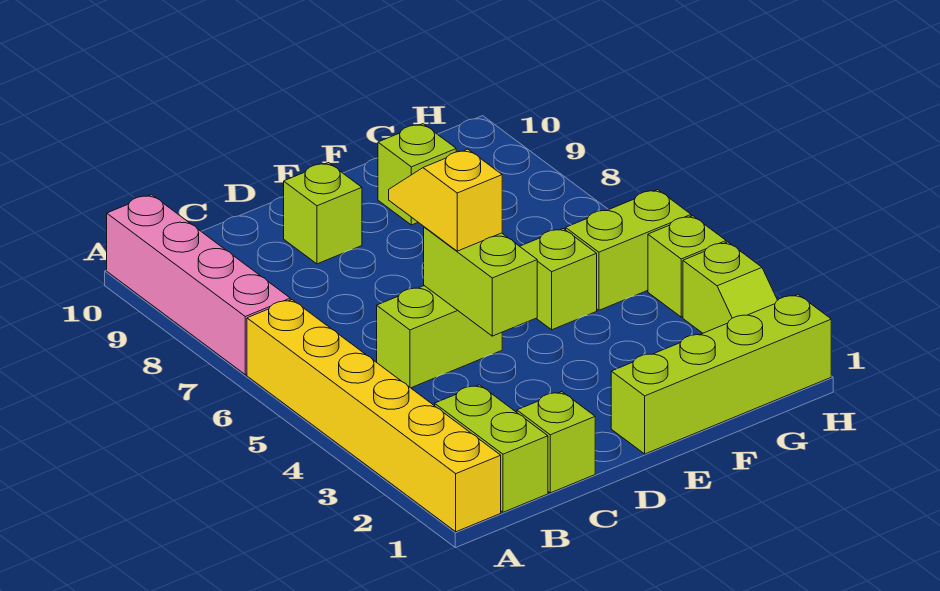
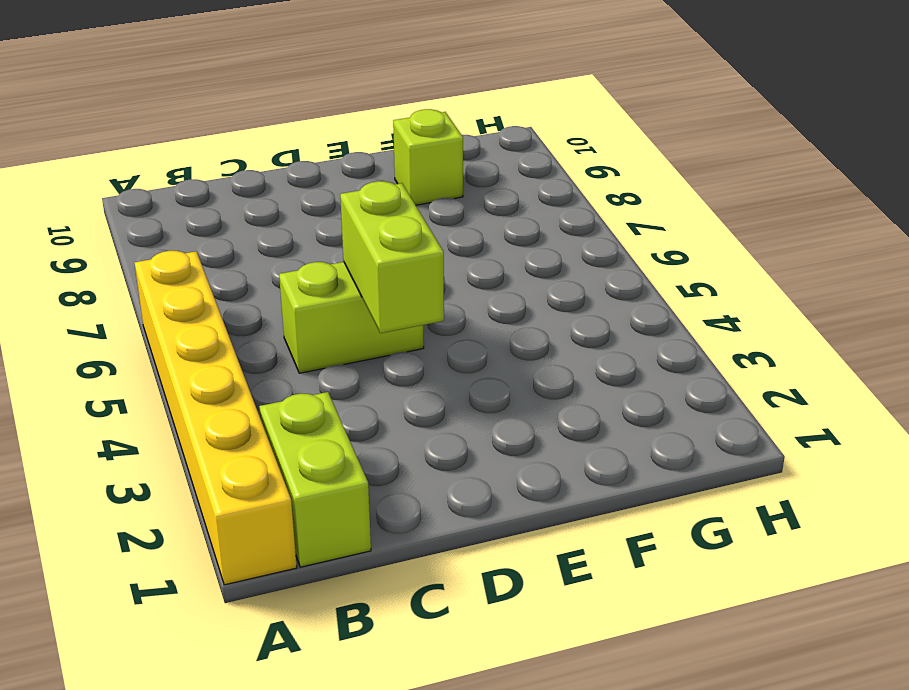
none -> pink brick A7:A10 level 1
none -> lime brick C1 level 1
none -> lime brick D9 level 1

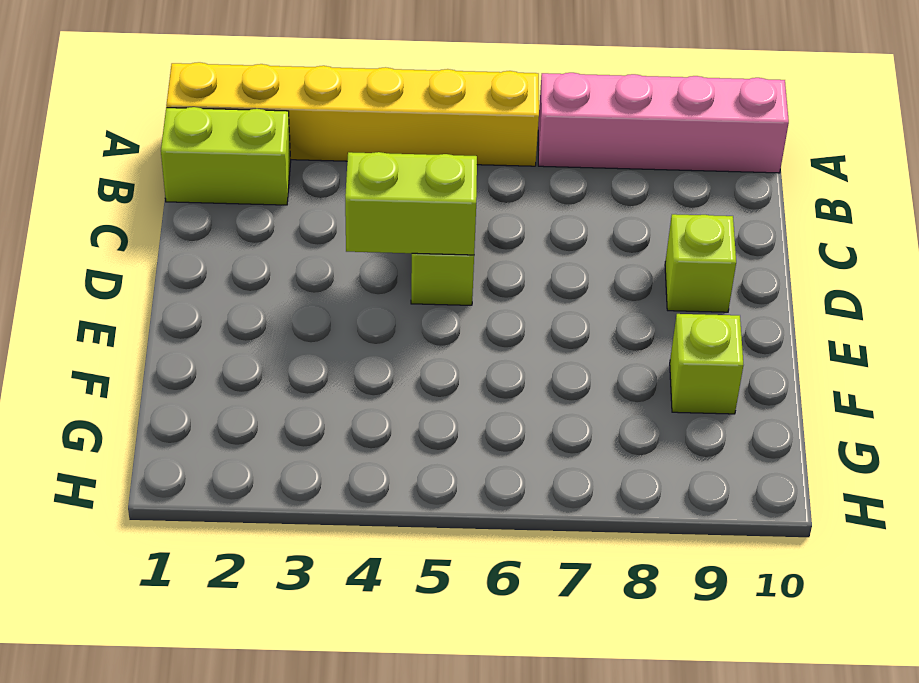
none -> lime brick C1 level 1
none -> lime brick E1:H1 level 1
none -> lime brick F5 level 1

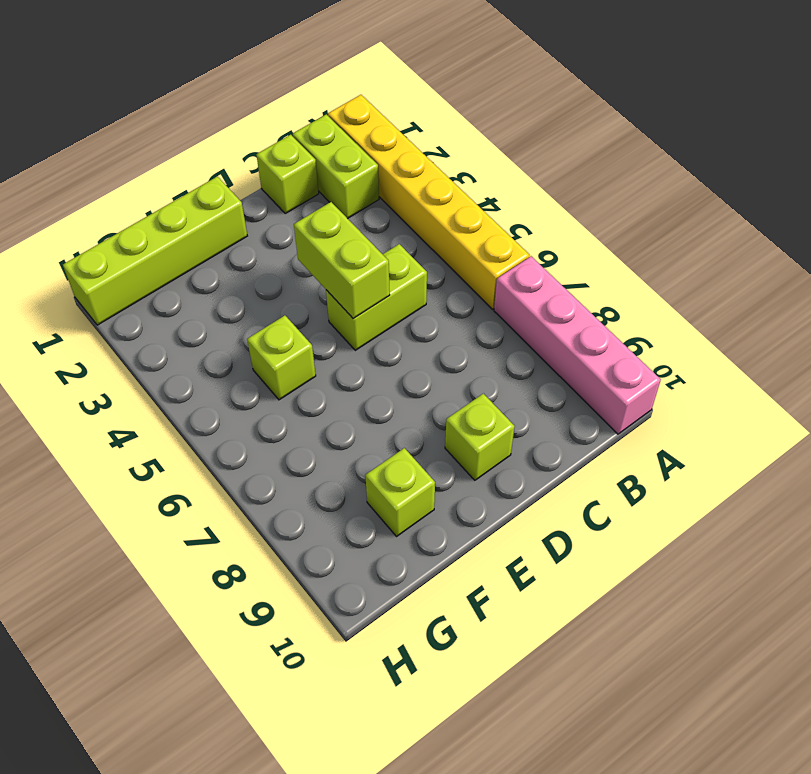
none -> lime brick G5:H5 level 1
none -> lime slope H2:H3 level 1 top 3
none -> lime brick H4 level 1

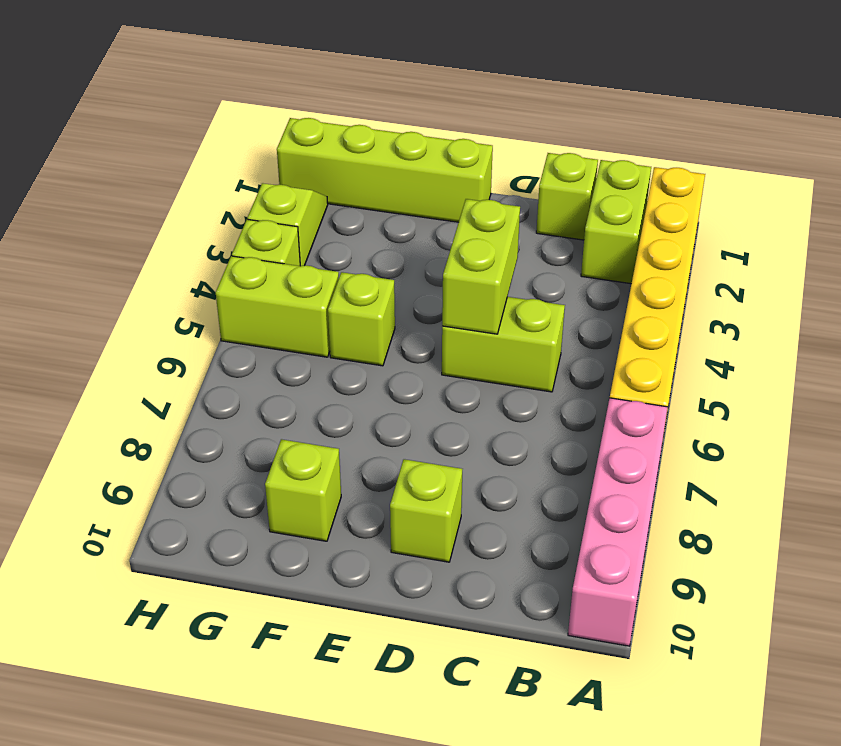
none -> yellow slope D5:D6 level 3 top 5

